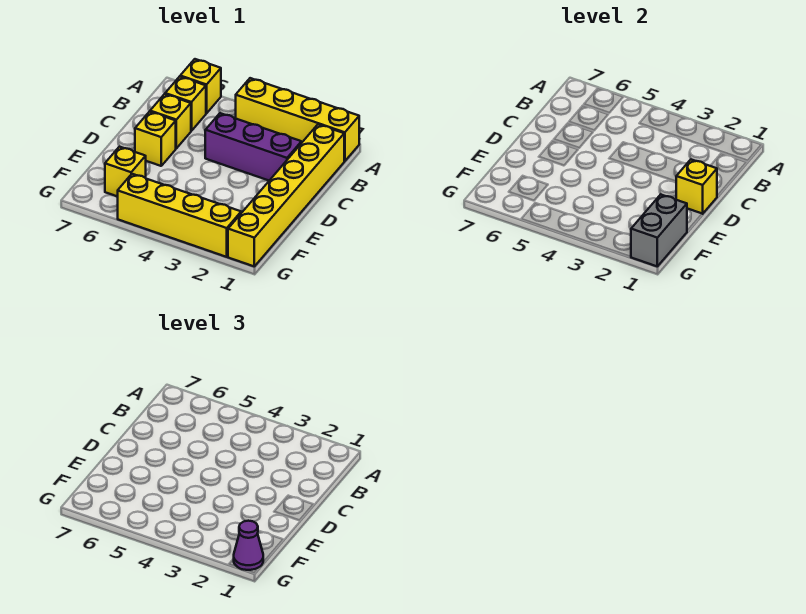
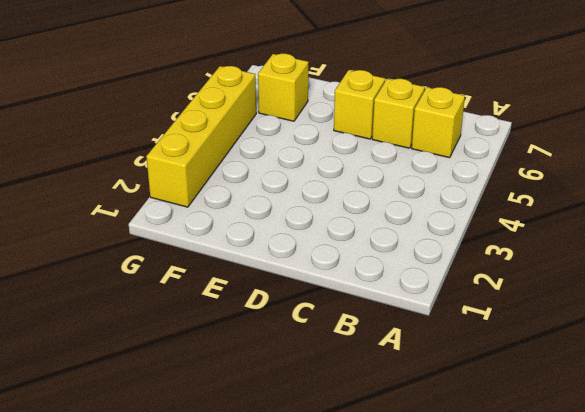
none -> yellow brick A1:A4 level 1
none -> yellow brick A6 level 1
none -> yellow brick B1:G1 level 1

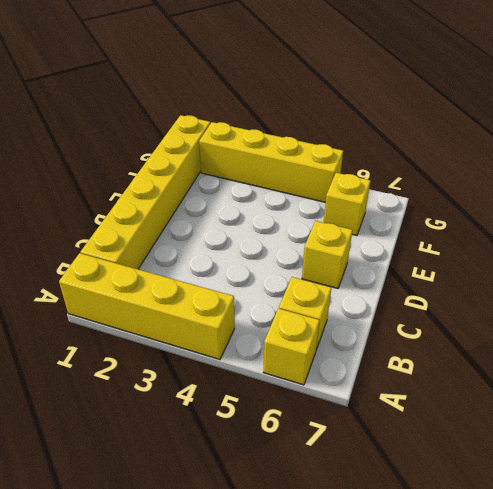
none -> purple brick C2:C4 level 1
none -> yellow brick C6 level 1
none -> yellow brick D1 level 2

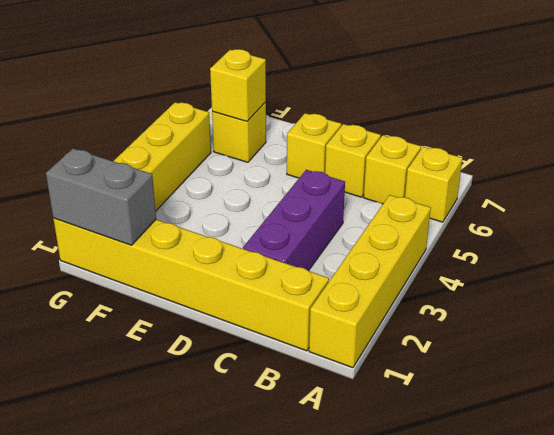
yellow brick F6 level 2 -> yellow brick D1 level 2
none -> purple cone G1 level 3

